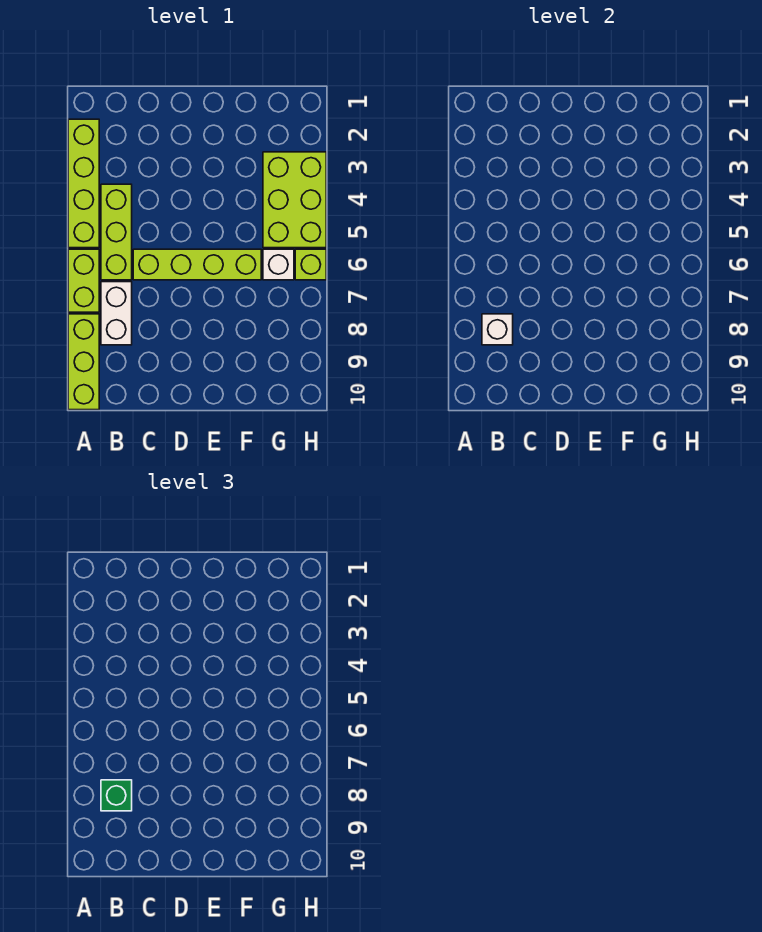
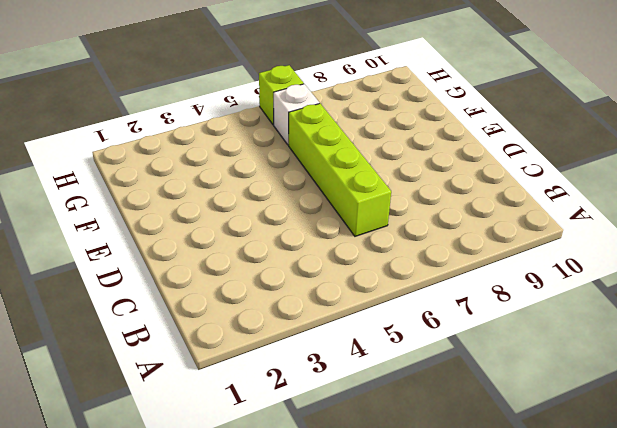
none -> lime brick A2:A5 level 1
none -> lime brick A6:A7 level 1

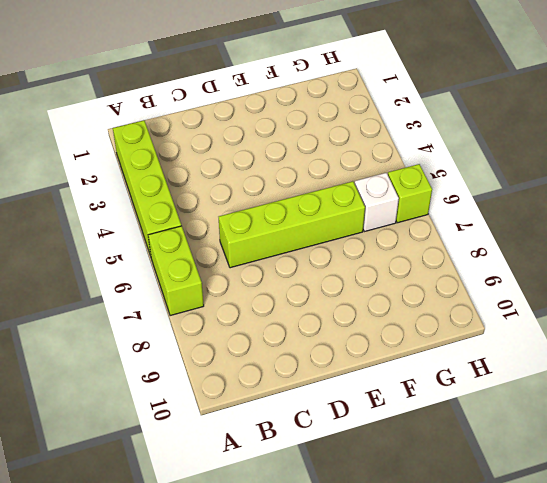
none -> lime brick A8:A10 level 1
none -> lime brick B4:B6 level 1

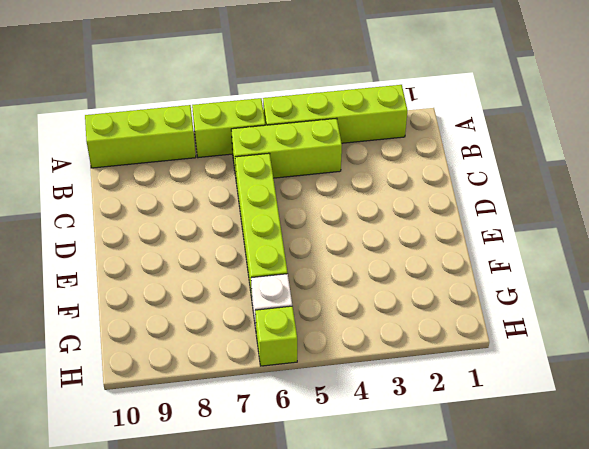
none -> white brick B7:B8 level 1
none -> lime brick G3:H5 level 1

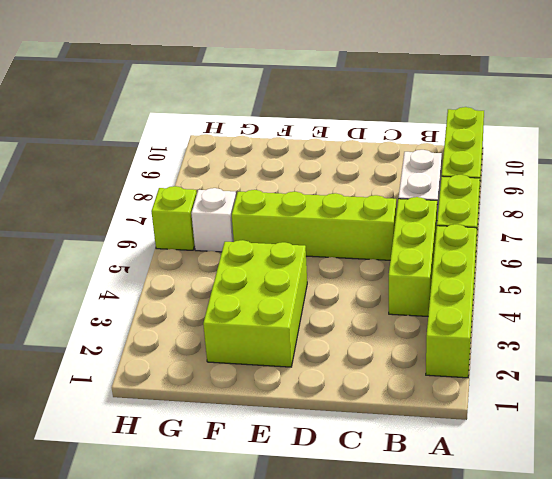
lime brick E2:F4 level 1 -> lime brick G3:H5 level 1
none -> white brick B8 level 2
none -> green brick B8 level 3

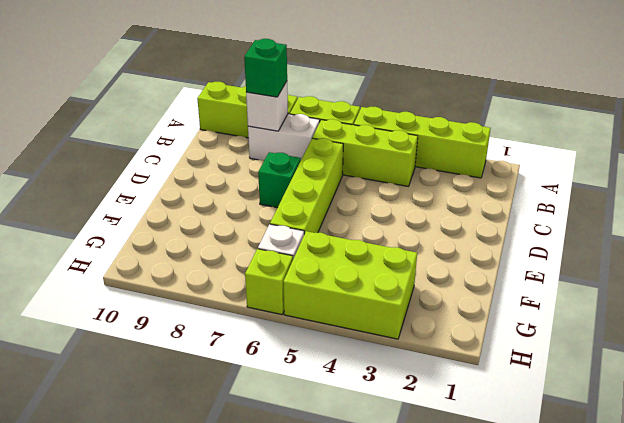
green brick D7 level 1 -> none

